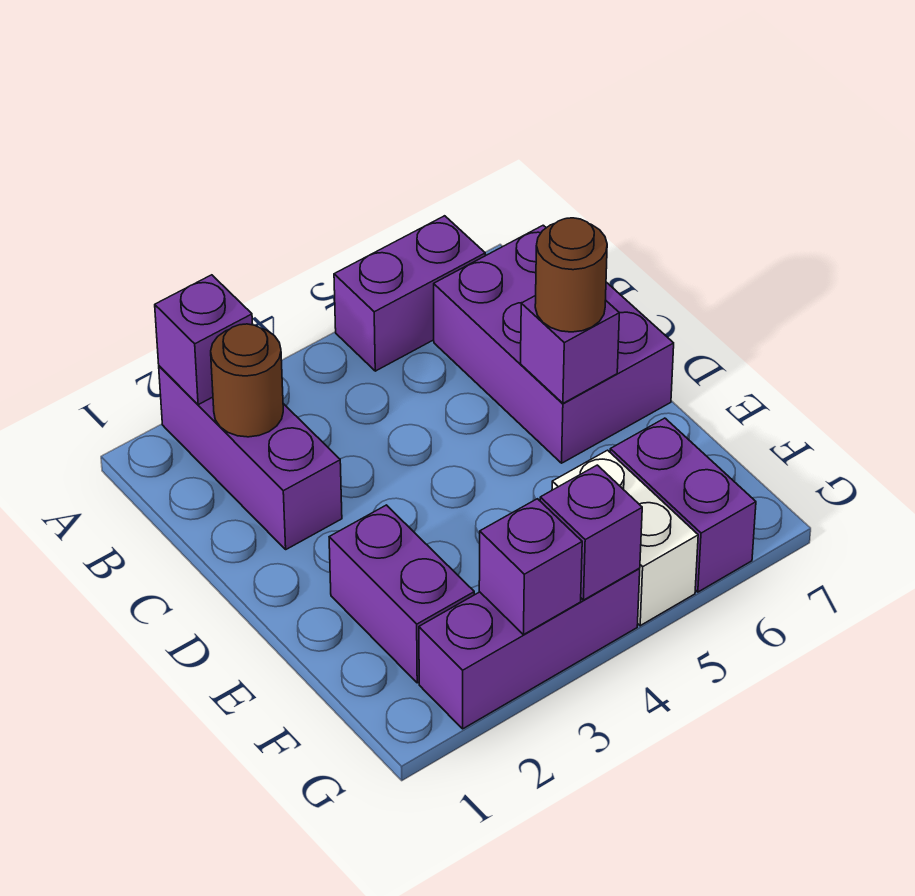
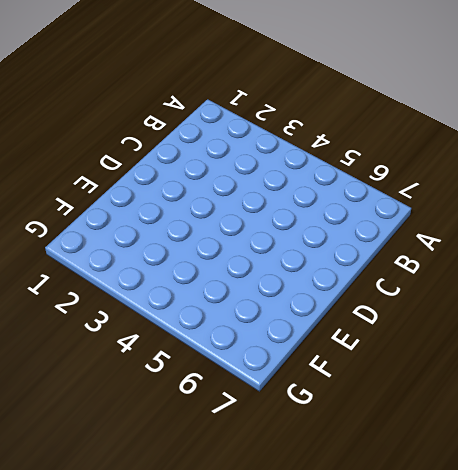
none -> purple brick A2:C2 level 1
none -> purple brick A5:A6 level 1
none -> purple brick B6:D7 level 1

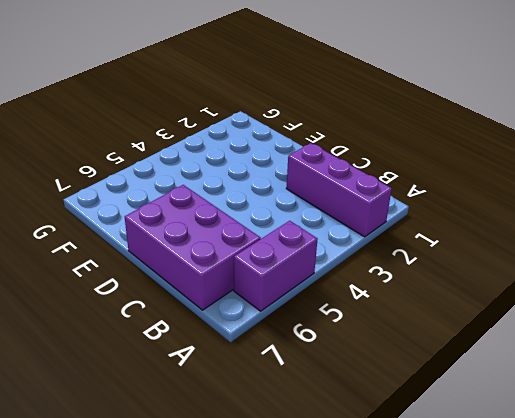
none -> purple brick E2:F2 level 1
none -> white brick F5:G5 level 1
none -> purple brick F6:G6 level 1

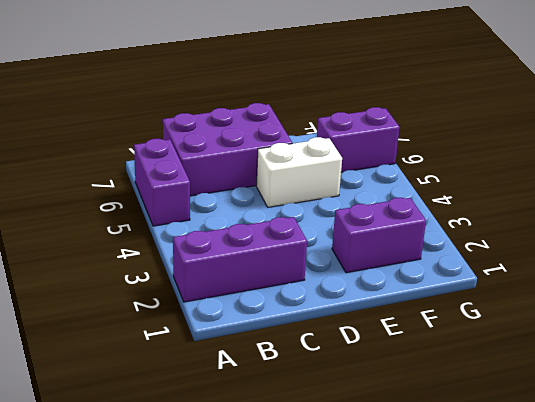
white brick D5:E5 level 1 -> white brick F5:G5 level 1
none -> purple brick G2:G4 level 1
none -> purple brick A2 level 2
none -> brown round brick B2 level 2

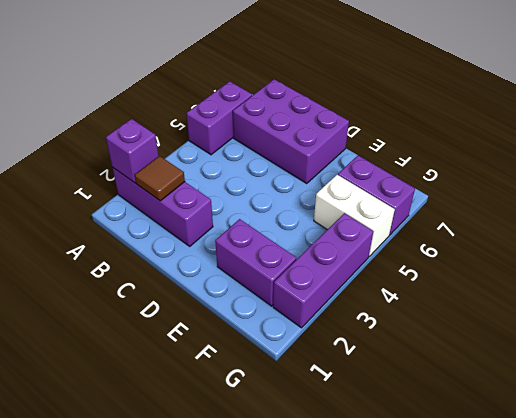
brown tile B2 level 2 -> brown round brick B2 level 2
none -> purple brick D6 level 2
none -> purple brick G3 level 2
none -> purple brick G4 level 2

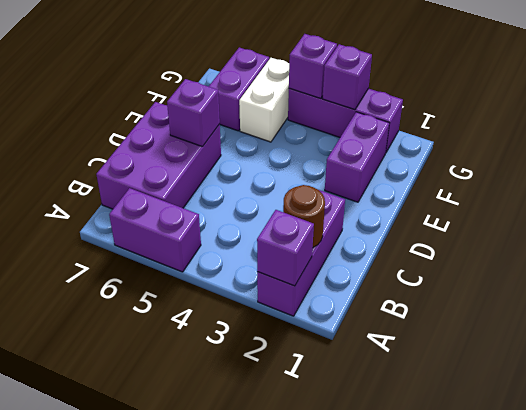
none -> brown round brick D6 level 3

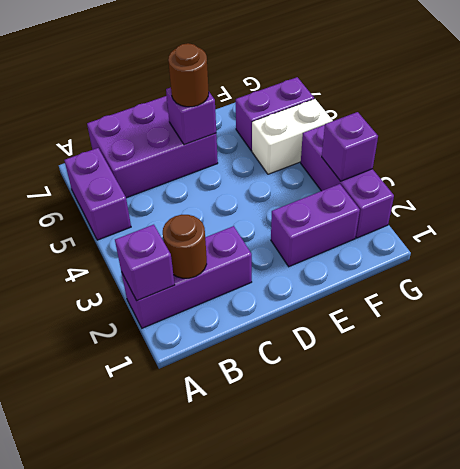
none -> purple brick G4 level 2

